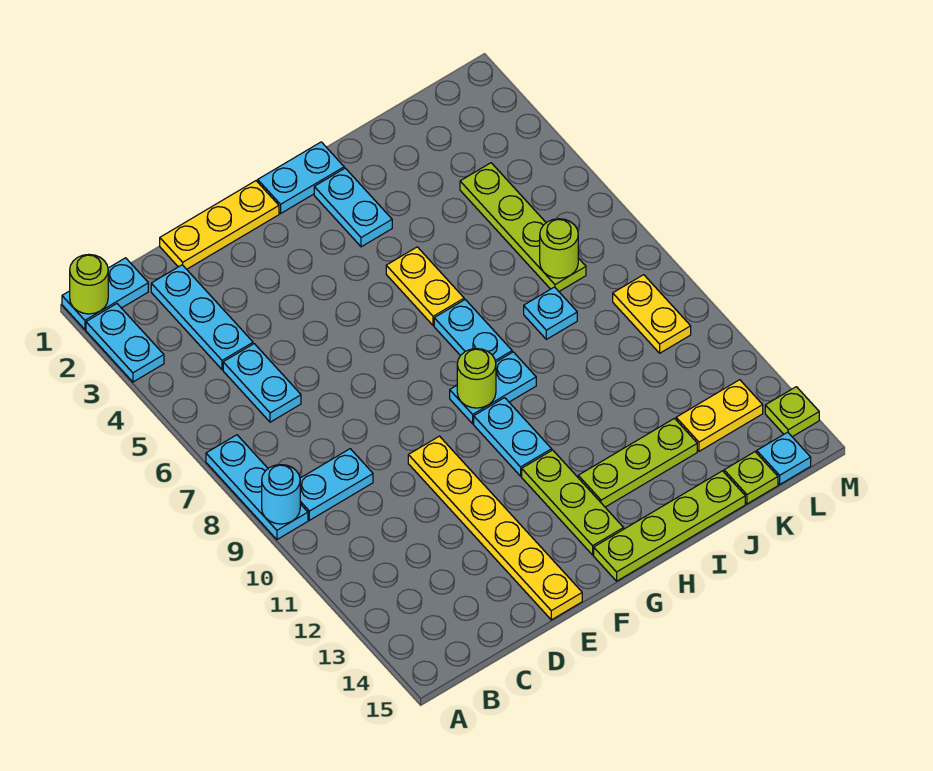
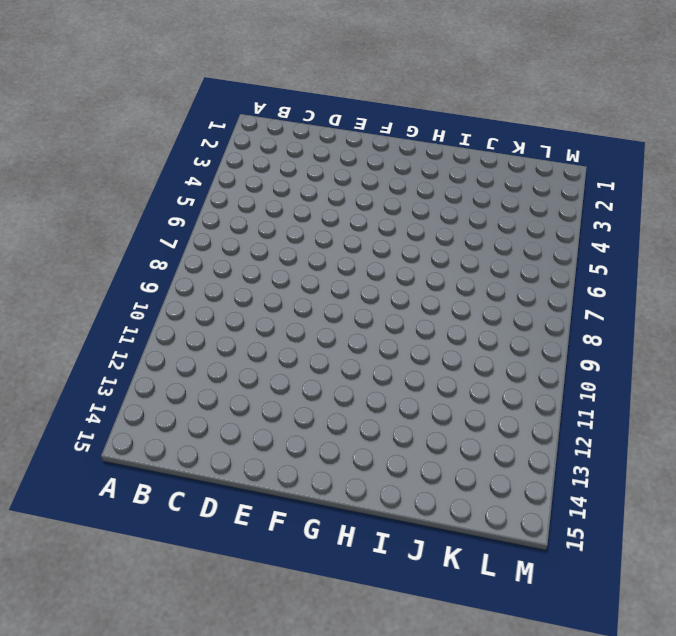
none -> cyan plate A1:B1 level 1
none -> cyan plate A2:A3 level 1
none -> cyan plate A7:A9 level 1

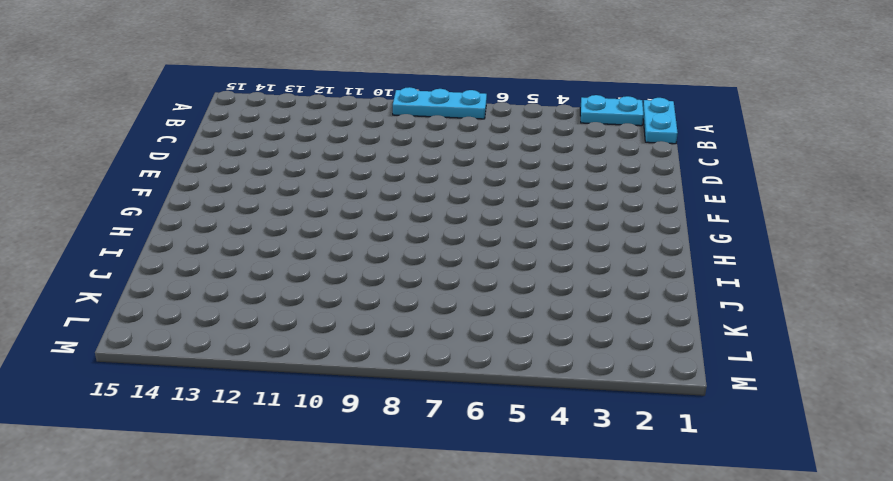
none -> cyan plate B9:C9 level 1
none -> cyan plate C2:C4 level 1
none -> cyan plate C5:C6 level 1

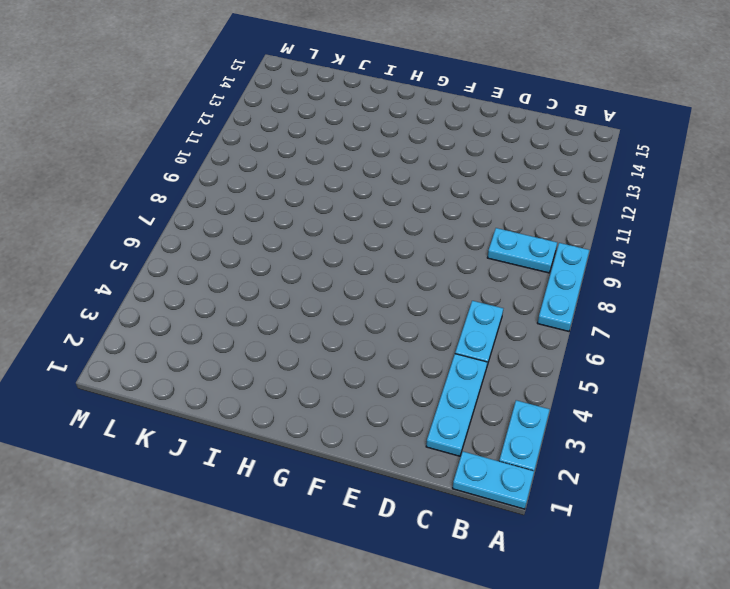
none -> yellow plate D1:F1 level 1
none -> yellow plate E10:E15 level 1
none -> cyan plate G1:H1 level 1

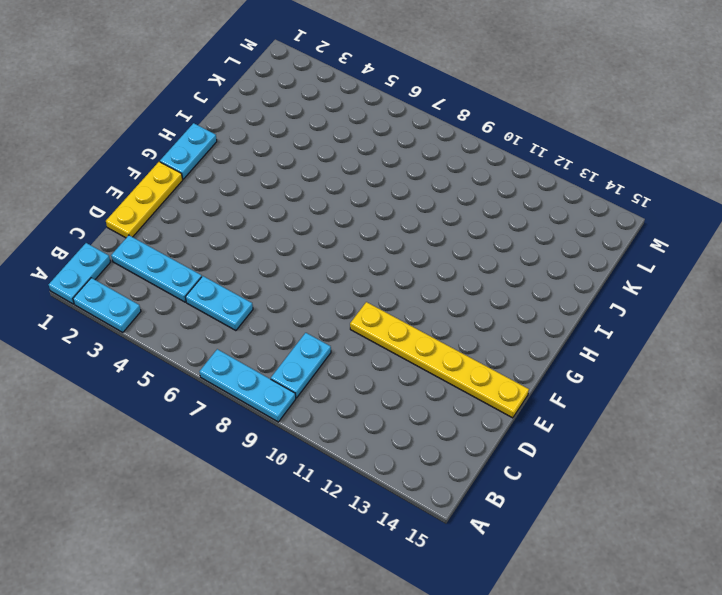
none -> cyan plate G9:H9 level 1
none -> cyan plate G10:G11 level 1
none -> lime plate G12:G14 level 1

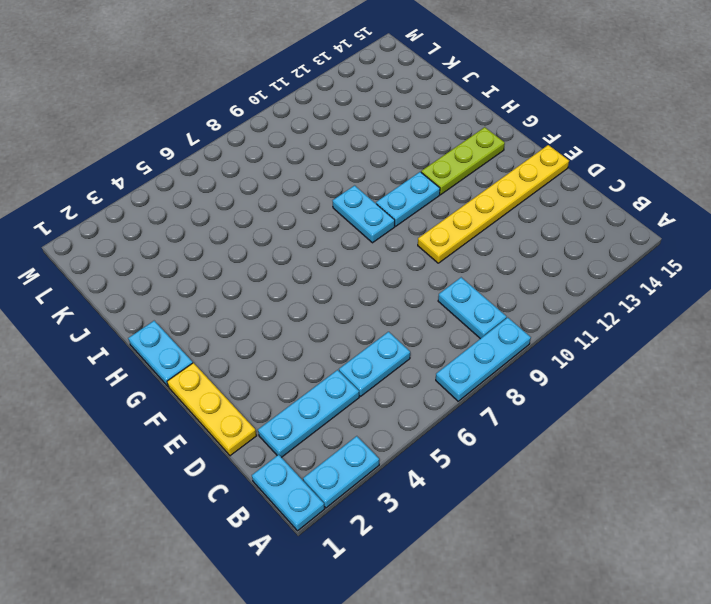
none -> lime plate G15:J15 level 1
none -> cyan plate H2:H3 level 1
none -> yellow plate H5:H6 level 1

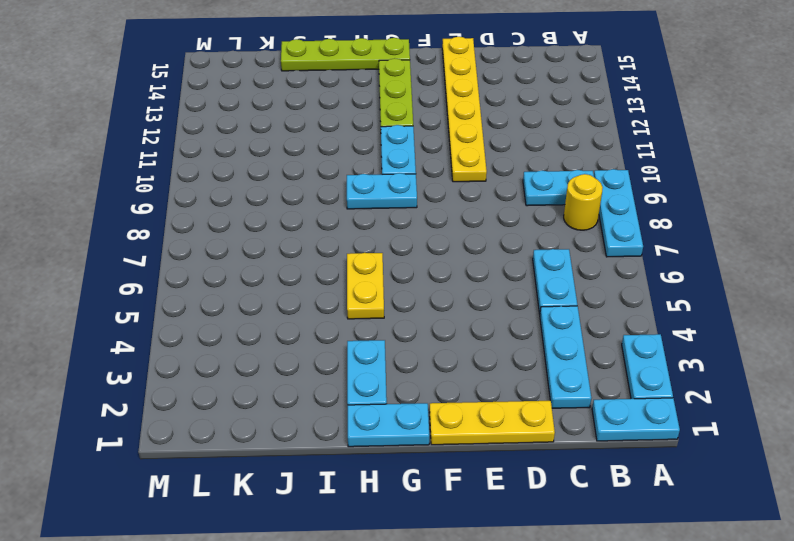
yellow round brick B8 level 1 -> none
none -> cyan plate H7:H8 level 1
none -> lime plate H13:J13 level 1
none -> cyan plate J8 level 1

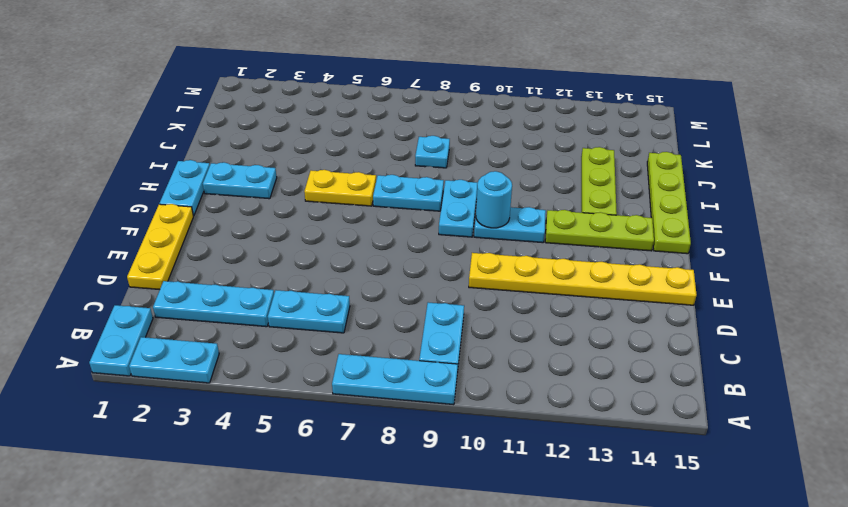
cyan round brick G10 level 2 -> cyan round brick A9 level 2
none -> lime plate K4:K7 level 1
none -> yellow plate K13:L13 level 1
none -> lime plate K15 level 1

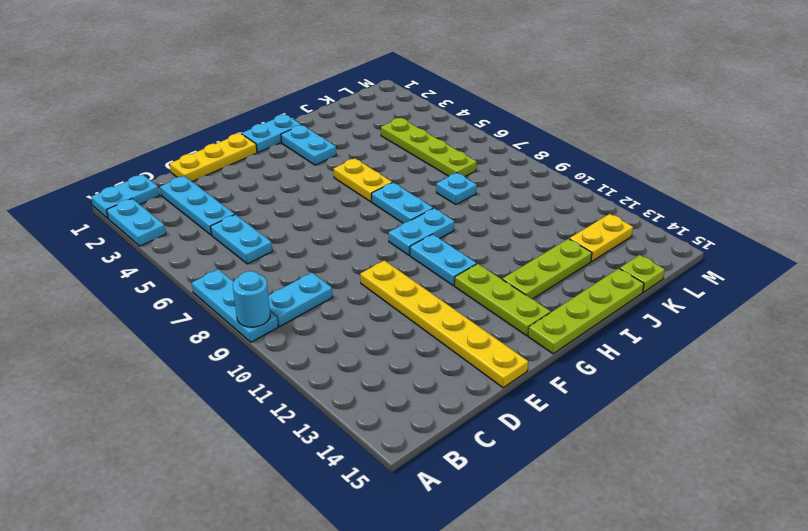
none -> yellow plate L9:L10 level 1
none -> cyan plate L15 level 1
none -> lime plate M14 level 1

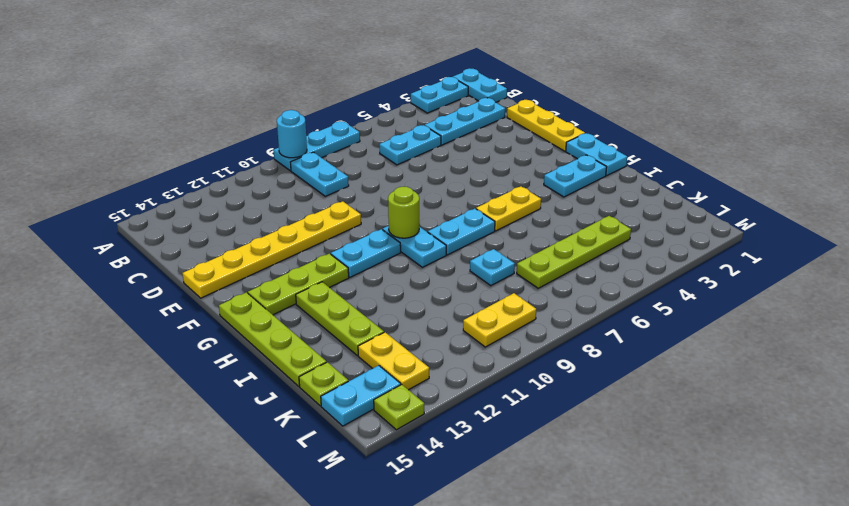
cyan plate L14:L15 level 1 -> cyan plate L15 level 1
none -> lime round brick A1 level 2
none -> lime round brick K7 level 2

